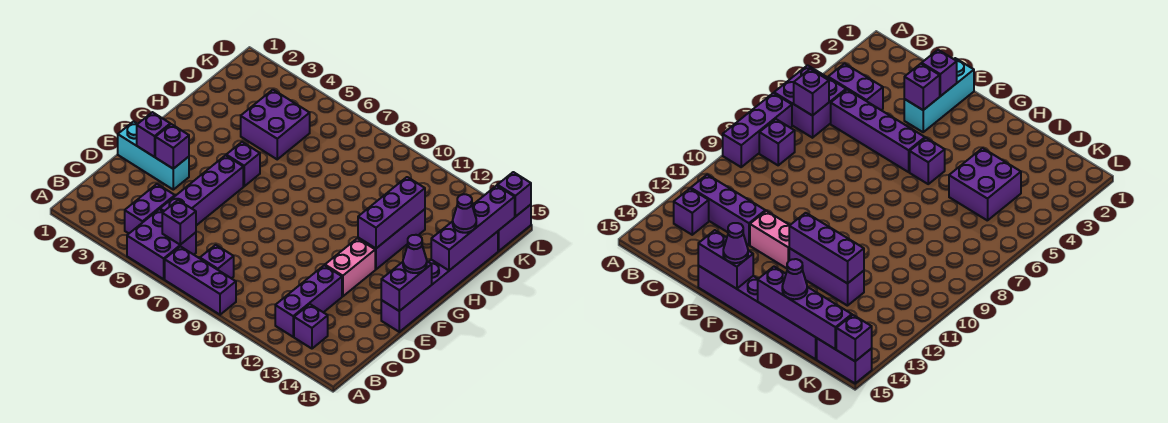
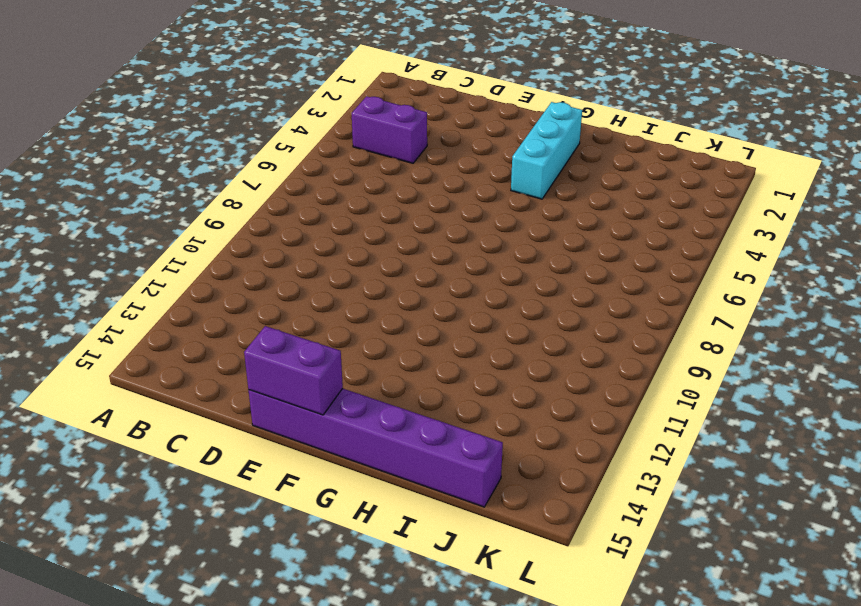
cyan brick G2:G4 level 1 -> cyan brick E1:E3 level 1
none -> purple brick A5:B6 level 1
none -> purple brick A7:A9 level 1
none -> purple brick B8 level 1

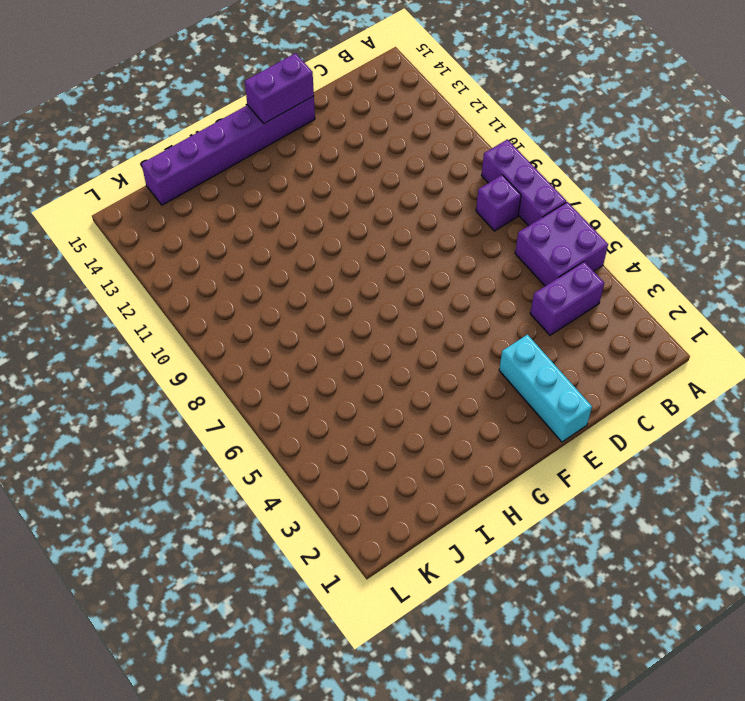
none -> purple brick B12:D12 level 1
none -> purple brick B13 level 1
none -> purple brick C5:F5 level 1

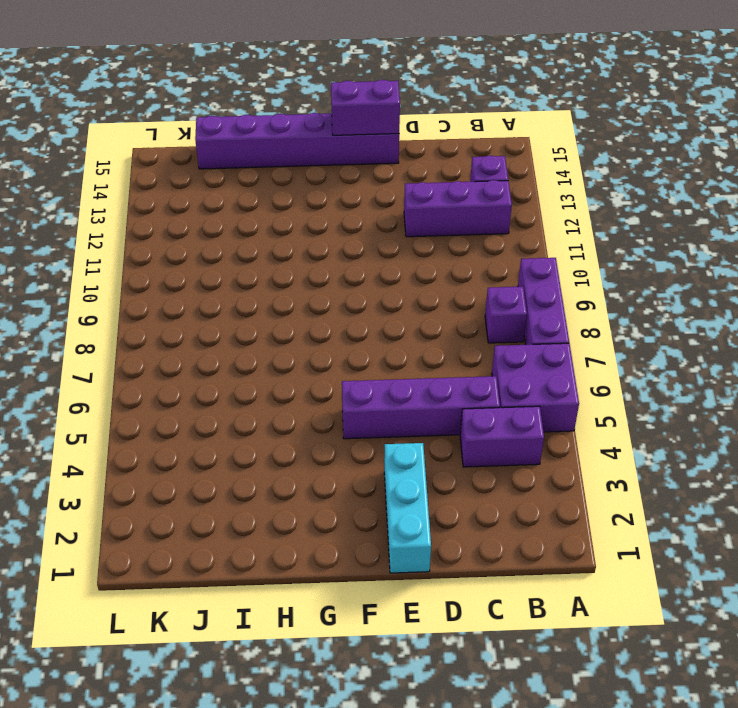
none -> pink brick E12:F12 level 1
none -> purple brick G5 level 1
none -> purple brick G12:I12 level 1

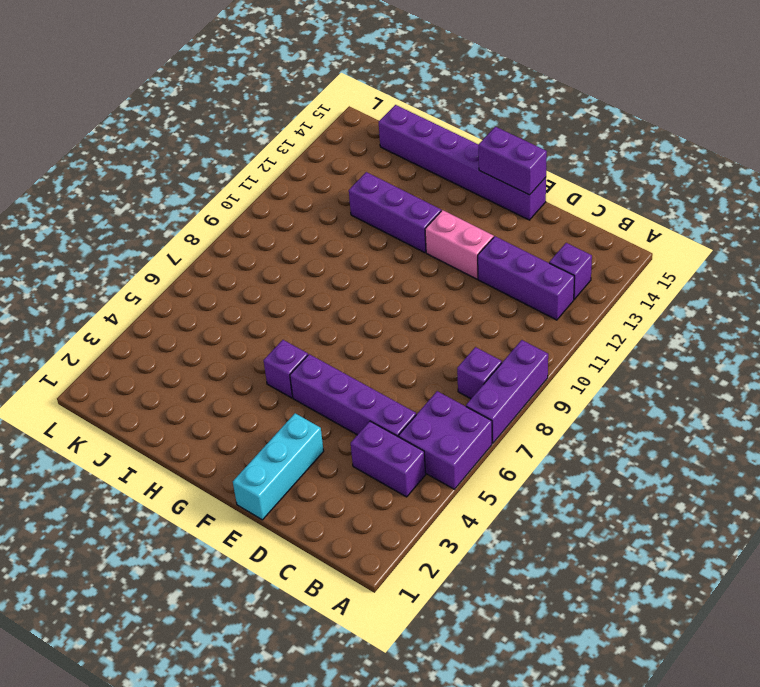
none -> purple brick I4:J5 level 1
none -> purple brick K15:L15 level 1
none -> purple brick B6 level 2

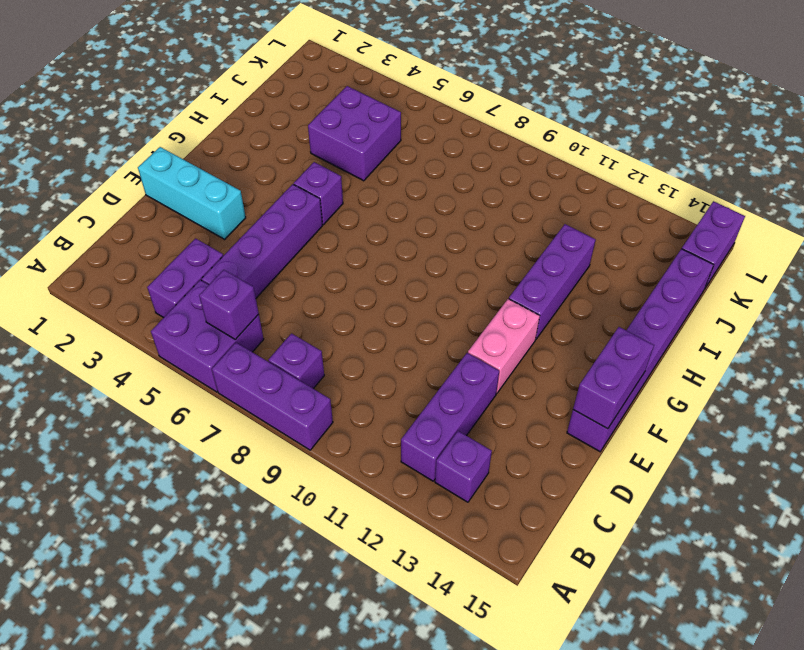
none -> purple brick E2 level 2
none -> purple brick E3 level 2
none -> purple brick G12:I12 level 2

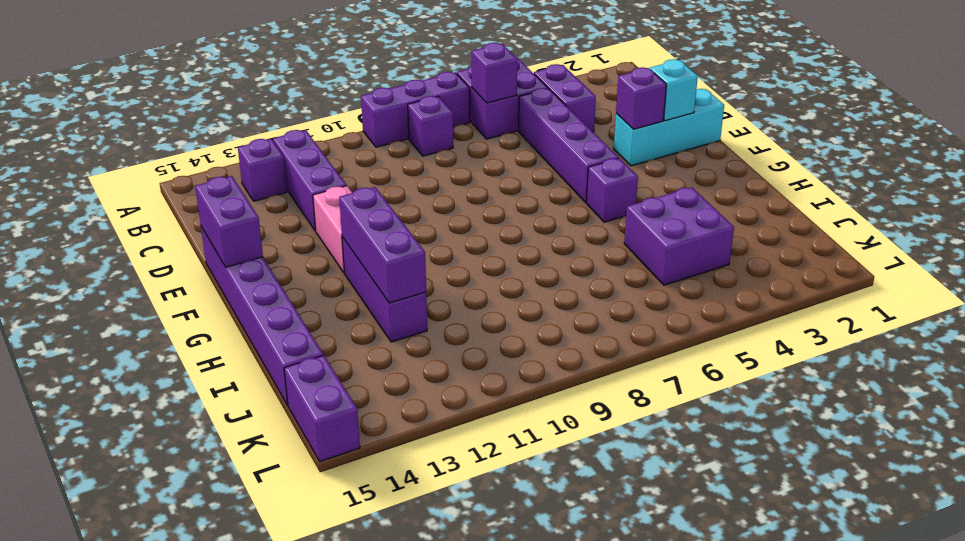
cyan brick E2 level 2 -> purple brick E2 level 2
none -> purple brick H15:K15 level 2
none -> purple brick L15 level 2
none -> purple cone F15 level 3

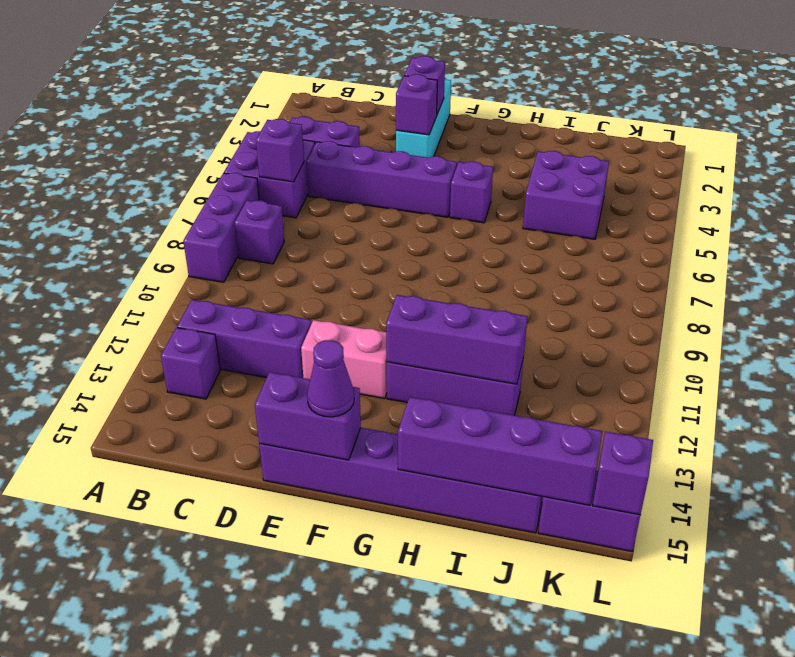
none -> purple cone I15 level 3

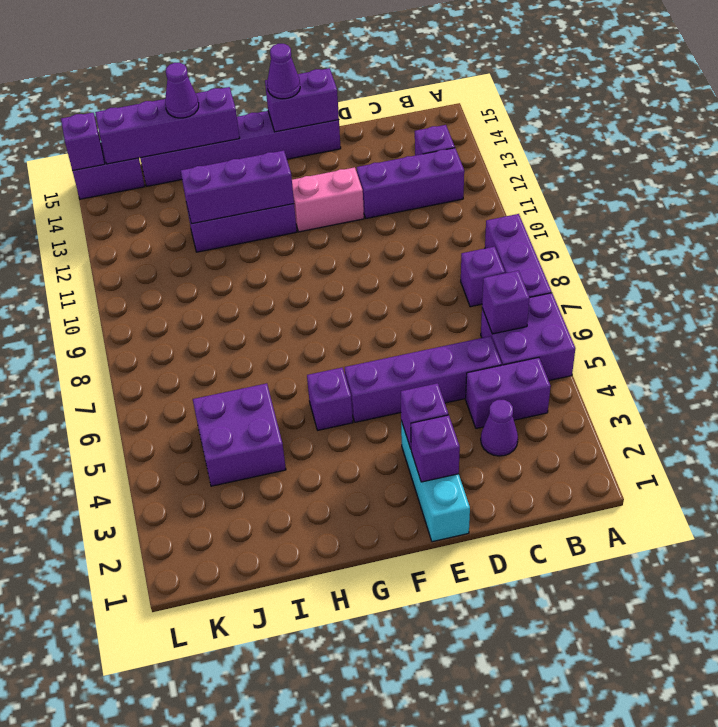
purple cone C3 level 1 -> none

